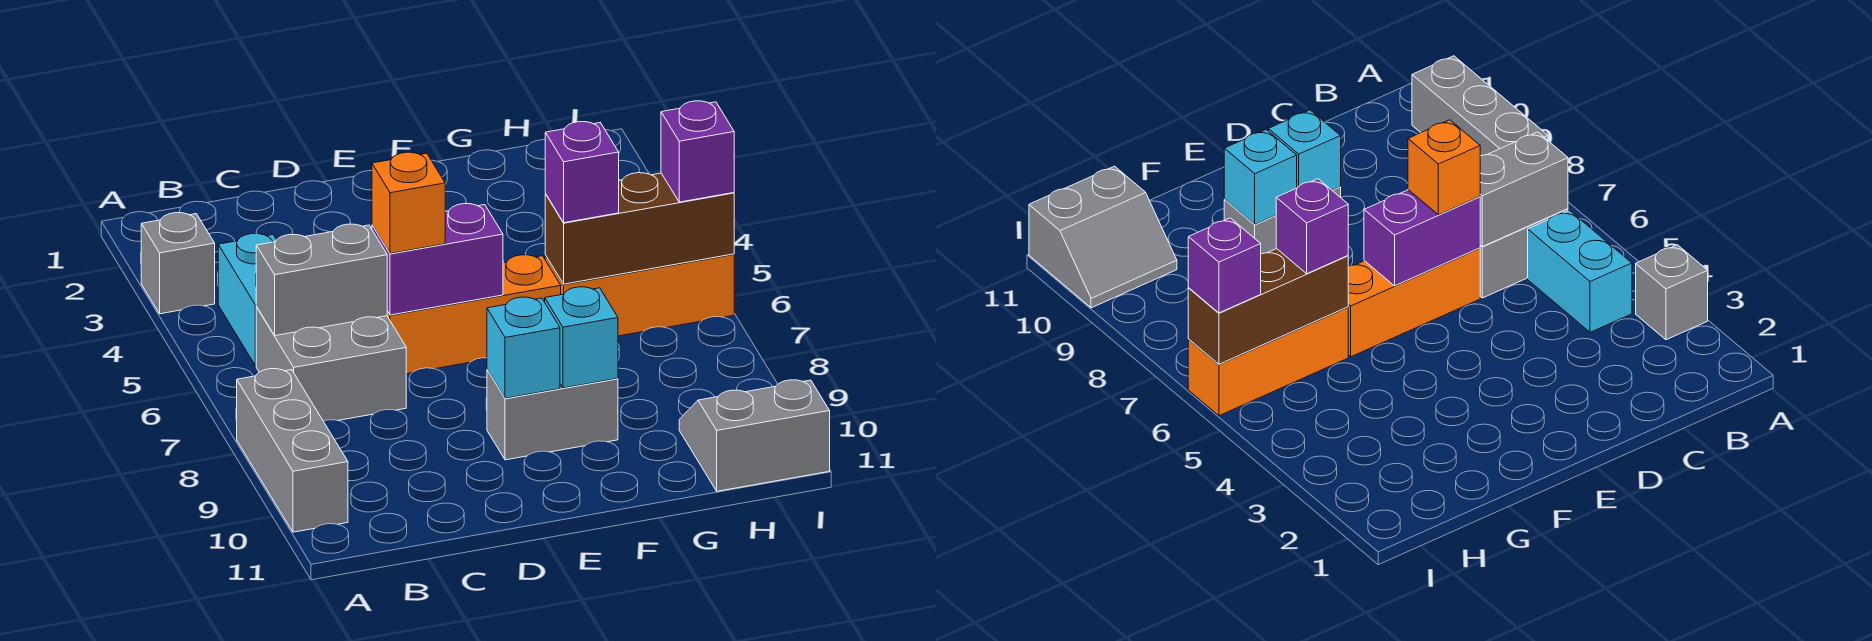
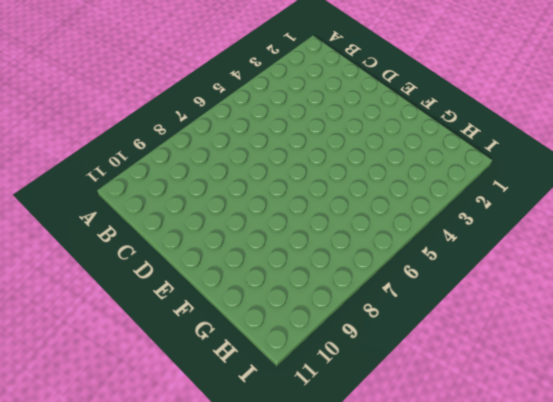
none -> grey brick A3 level 1
none -> grey brick A8:A10 level 1
none -> cyan brick B4:B5 level 1

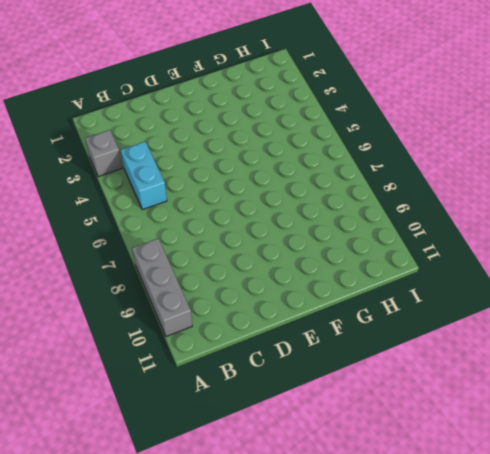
none -> grey brick B6:C7 level 1
none -> orange brick D6:F6 level 1
none -> grey brick E9:F9 level 1

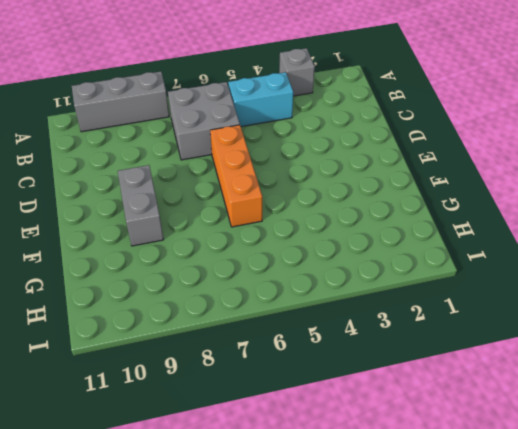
none -> orange brick G6:I6 level 1
none -> grey slope H10:I11 level 1 top 11
none -> grey brick B6:C6 level 2

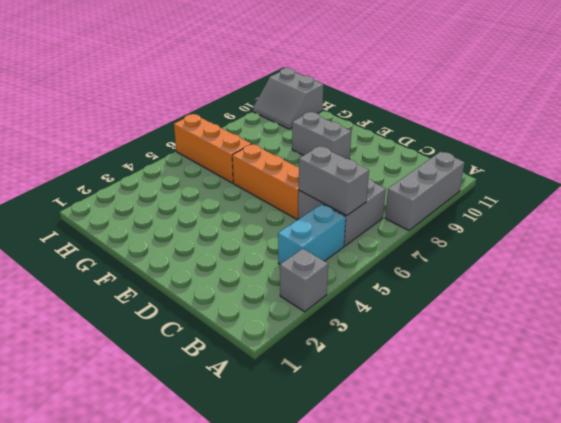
none -> purple brick D6:E6 level 2
none -> cyan brick E9 level 2
none -> cyan brick F9 level 2

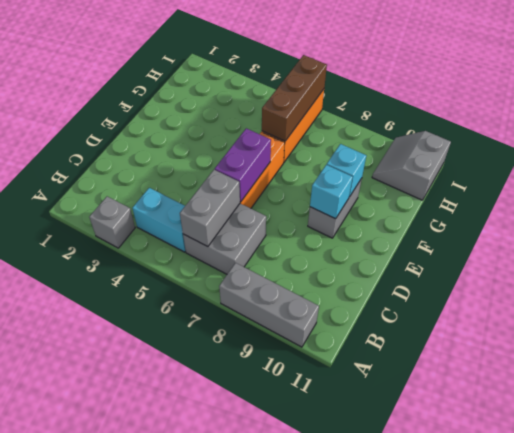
none -> orange brick D6 level 3
none -> purple brick G6 level 3
none -> purple brick I6 level 3

